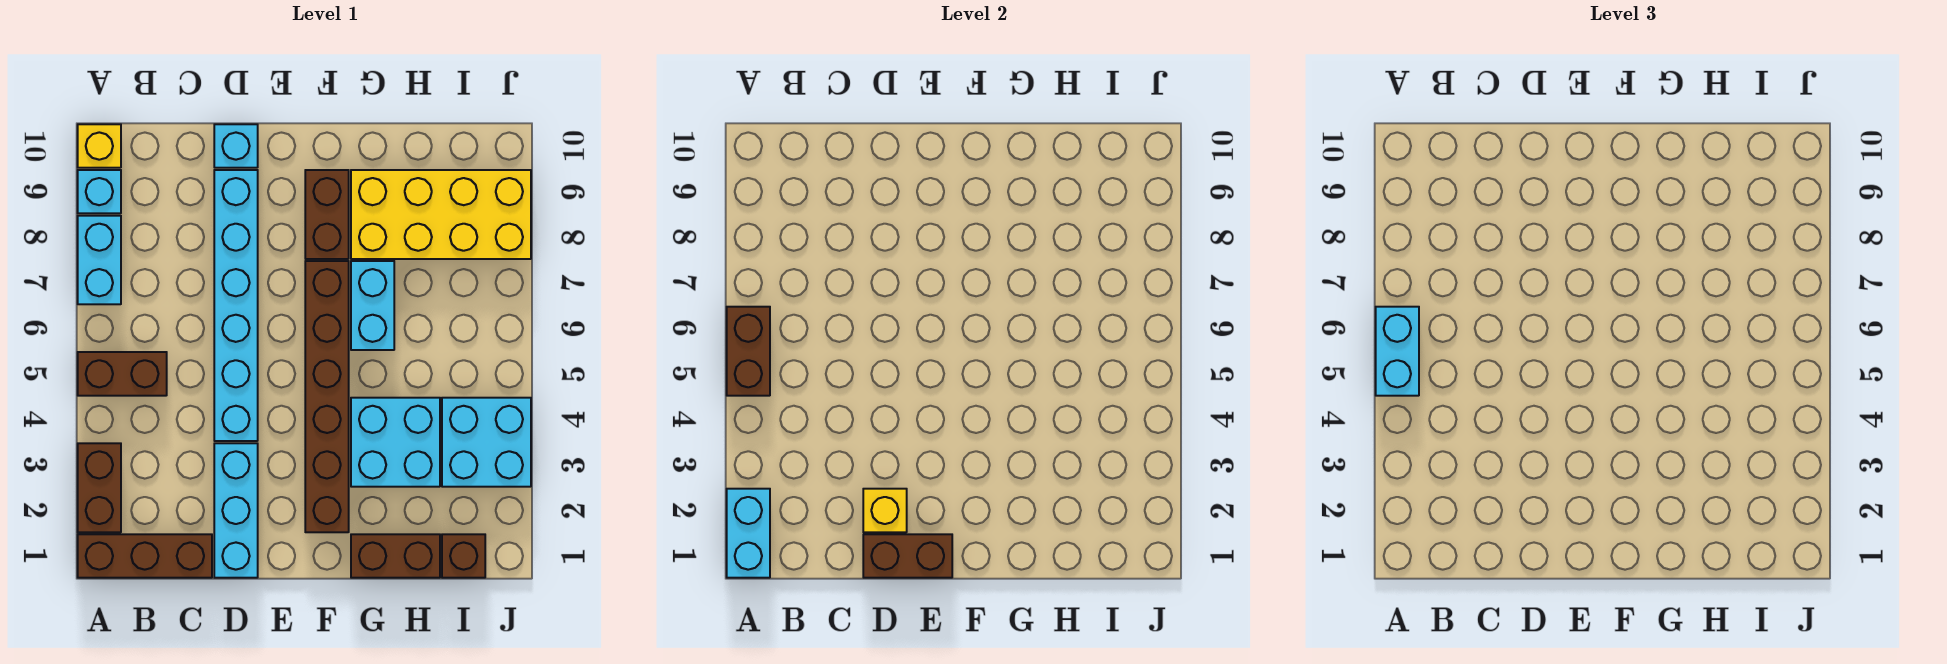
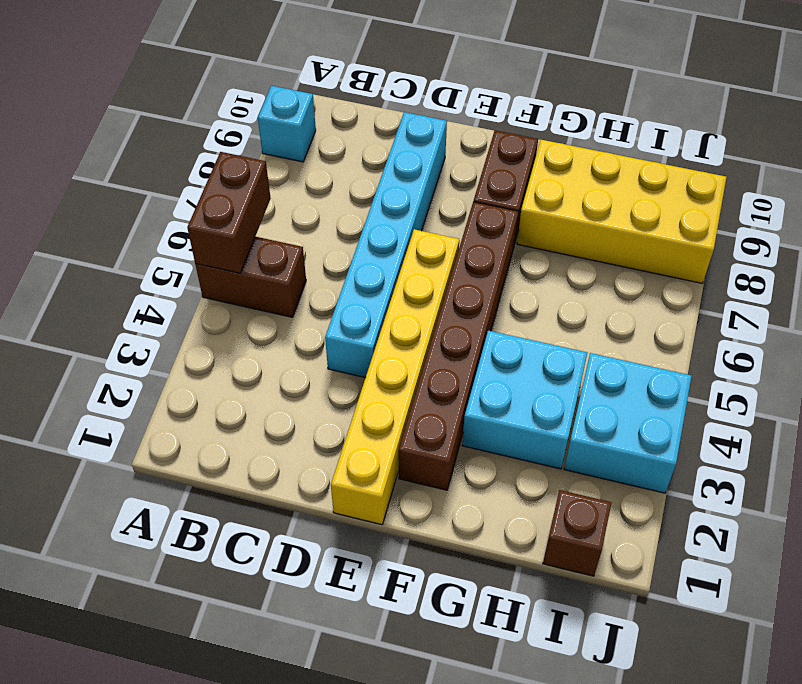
yellow brick E1:E6 level 1 -> none
none -> brown brick A1:C1 level 1
none -> brown brick A2:A3 level 1
none -> cyan brick A7:A8 level 1

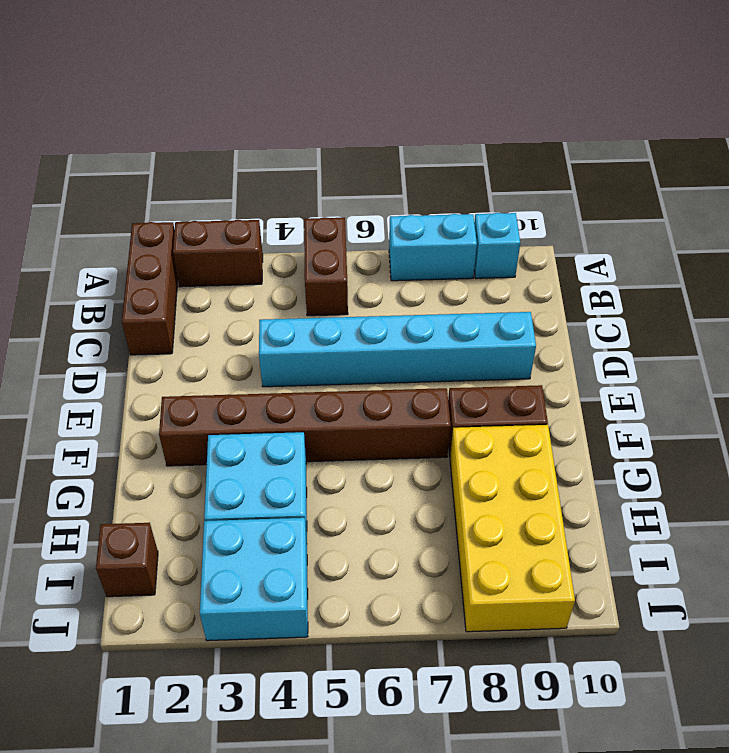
none -> yellow brick A10 level 1
none -> cyan brick D1:D3 level 1
none -> cyan brick D10 level 1

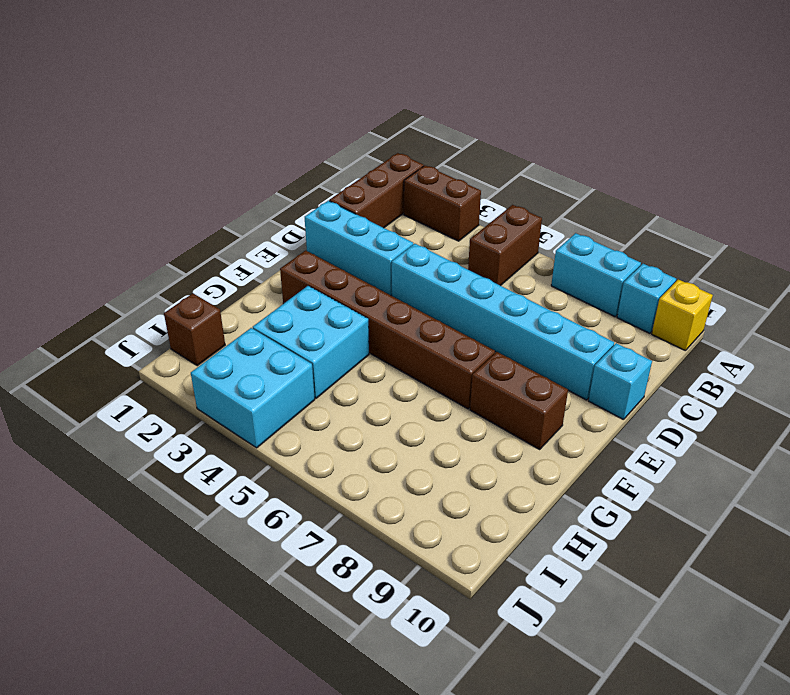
none -> brown brick G1:H1 level 1
none -> cyan brick G6:G7 level 1
none -> yellow brick G8:J9 level 1

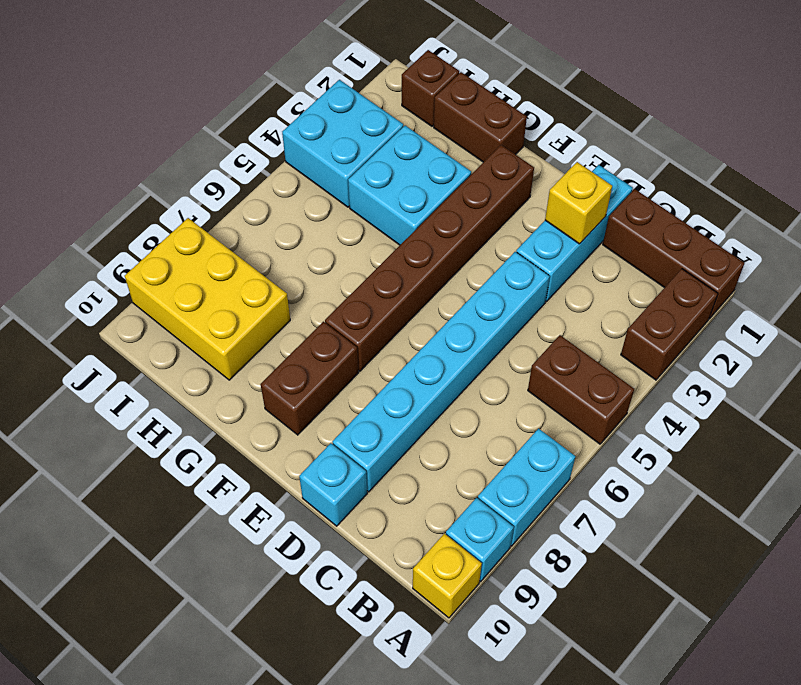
yellow brick H8:J9 level 1 -> yellow brick G8:J9 level 1
none -> cyan brick G6:G7 level 1
none -> cyan brick A1:A2 level 2
none -> brown brick A5:A6 level 2

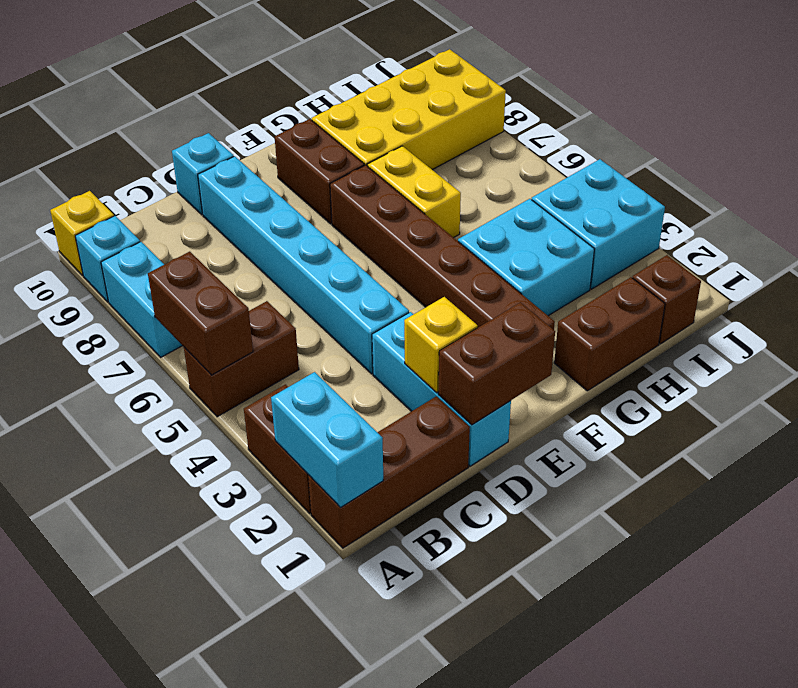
yellow brick G6:G7 level 1 -> cyan brick G6:G7 level 1
none -> cyan brick A5:A6 level 3

